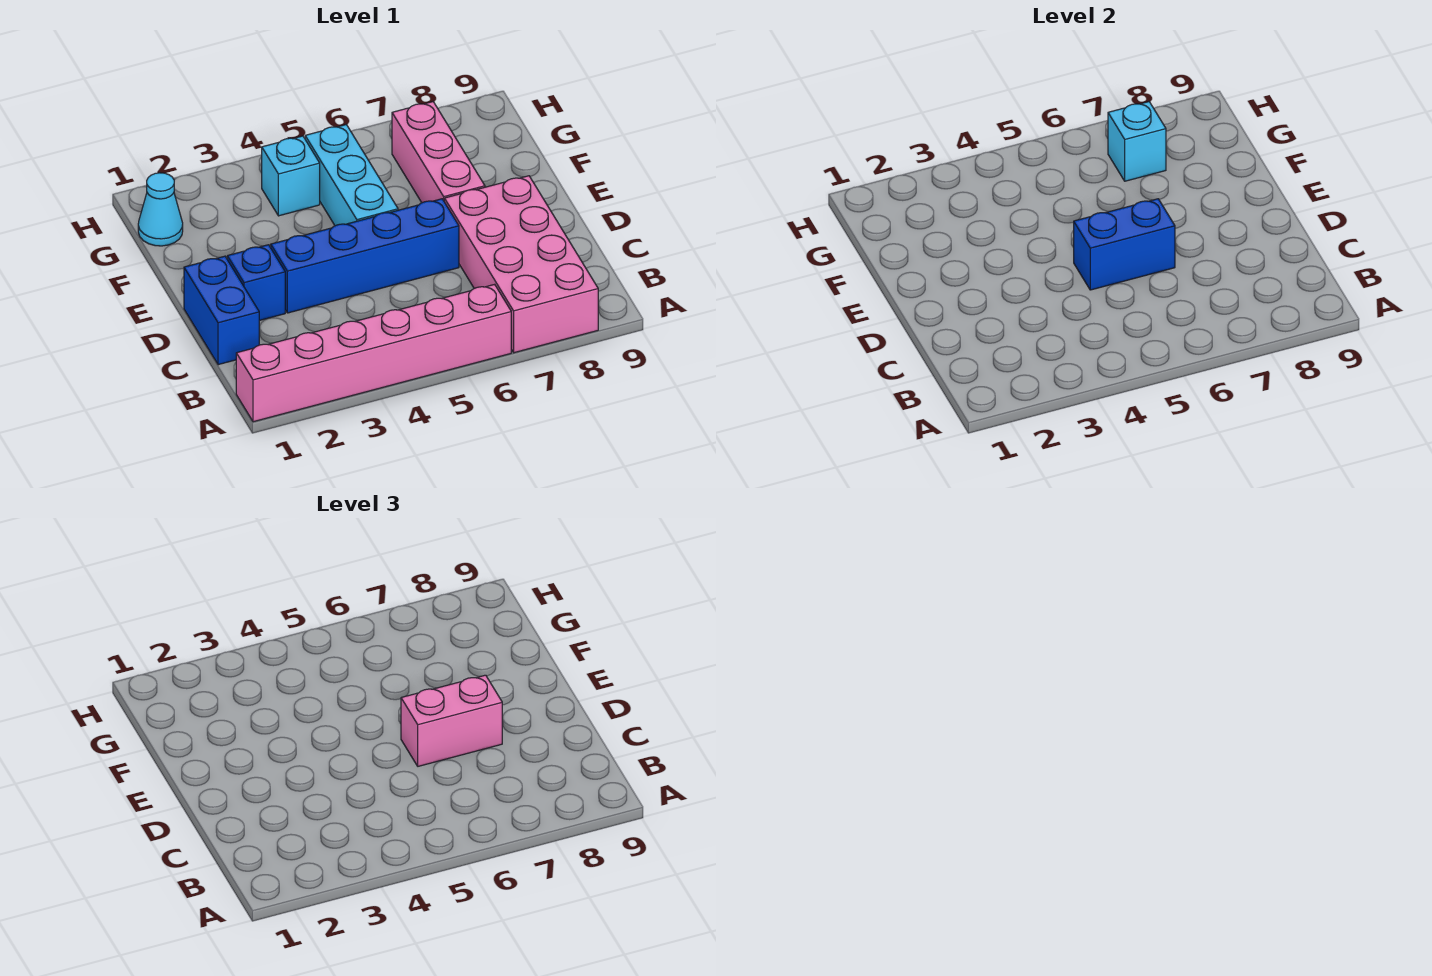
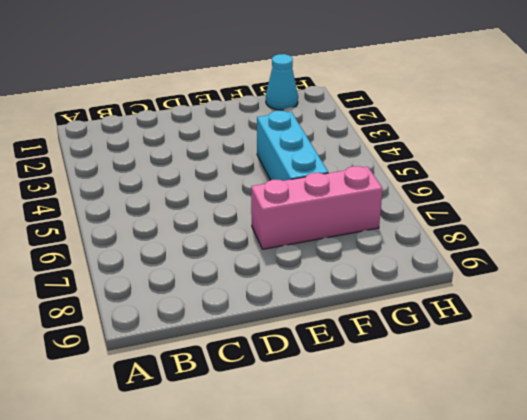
cyan brick F4:F6 level 1 -> cyan brick E5:G5 level 1
none -> pink brick A1:A6 level 1
none -> pink brick A7:D8 level 1
none -> blue brick C1:D1 level 1

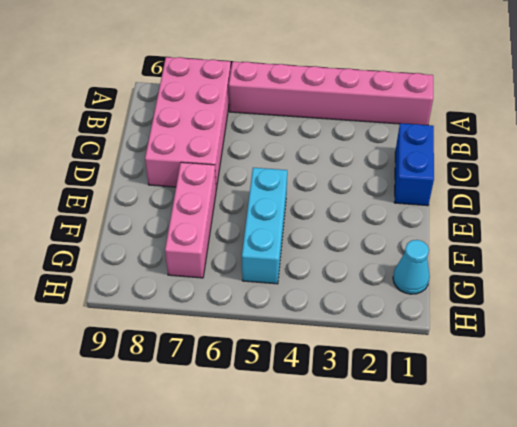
none -> blue brick D2 level 1
none -> blue brick D3:D6 level 1
none -> cyan brick G4 level 1

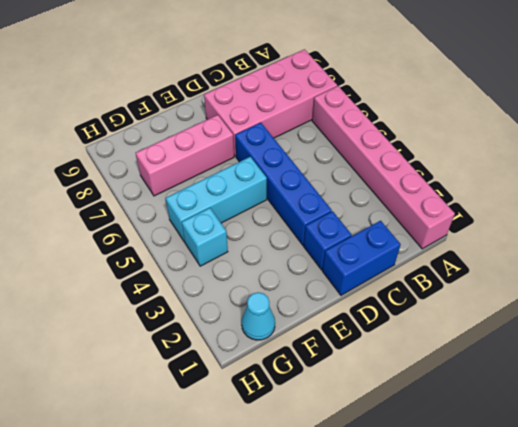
none -> blue brick D5:D6 level 2
none -> cyan brick G7 level 2
none -> pink brick D6:D7 level 3

